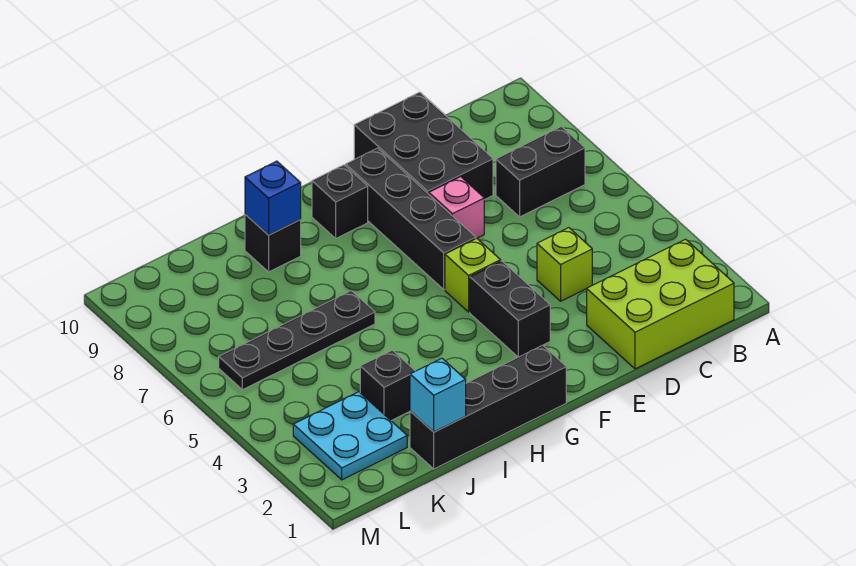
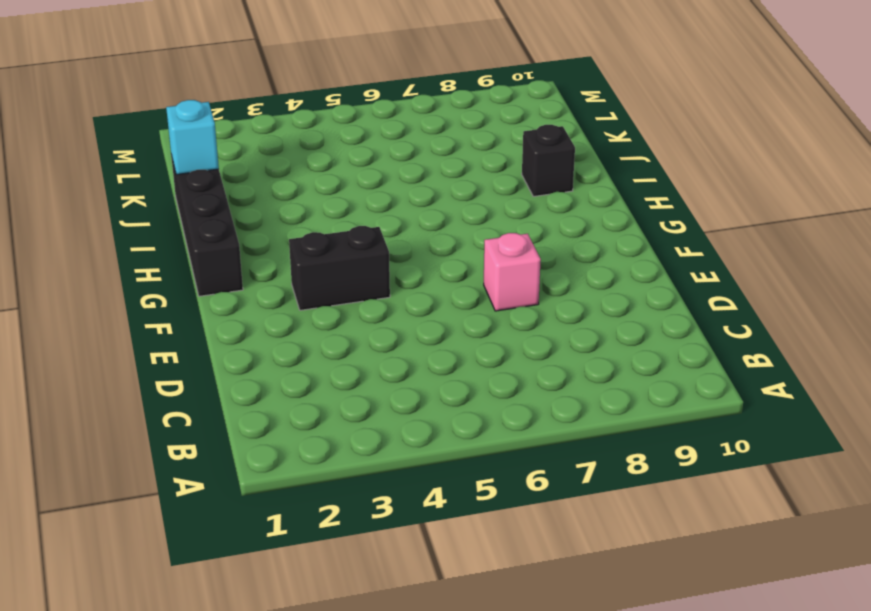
none -> lime brick B1:D2 level 1
none -> black brick B7:C7 level 1
none -> lime brick D4 level 1

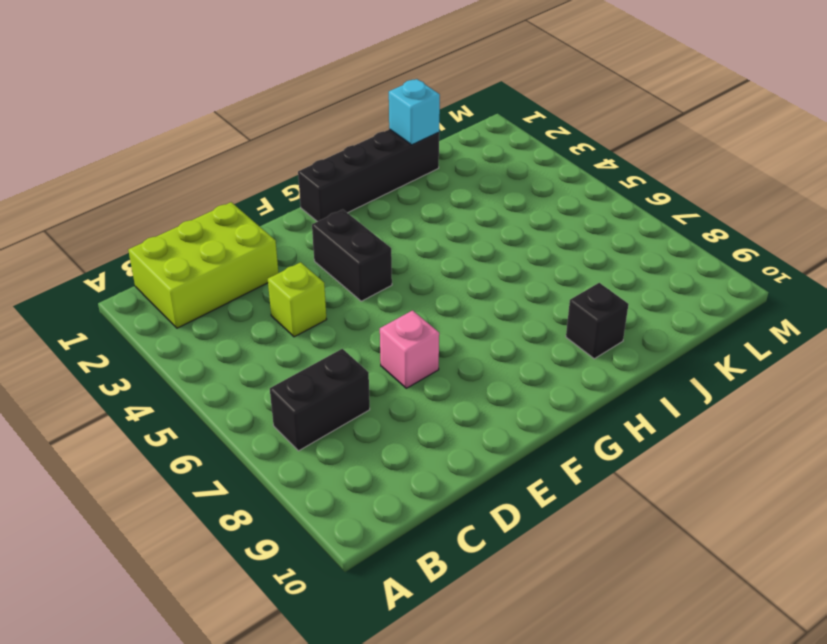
none -> black brick D8:E10 level 1
none -> lime brick F5 level 1
none -> black brick F6:F9 level 1

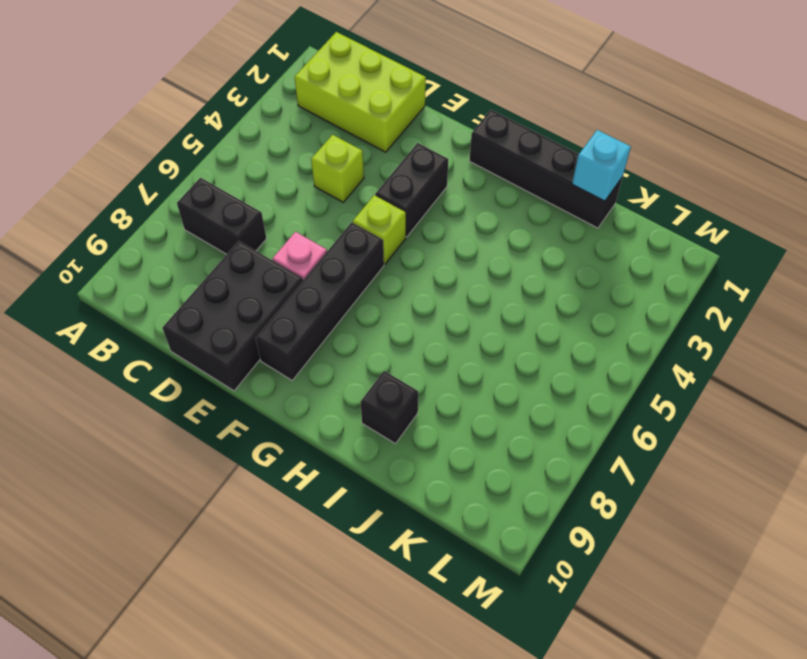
none -> black brick G9 level 1
none -> black plate I6:L6 level 1
none -> black brick J3 level 1

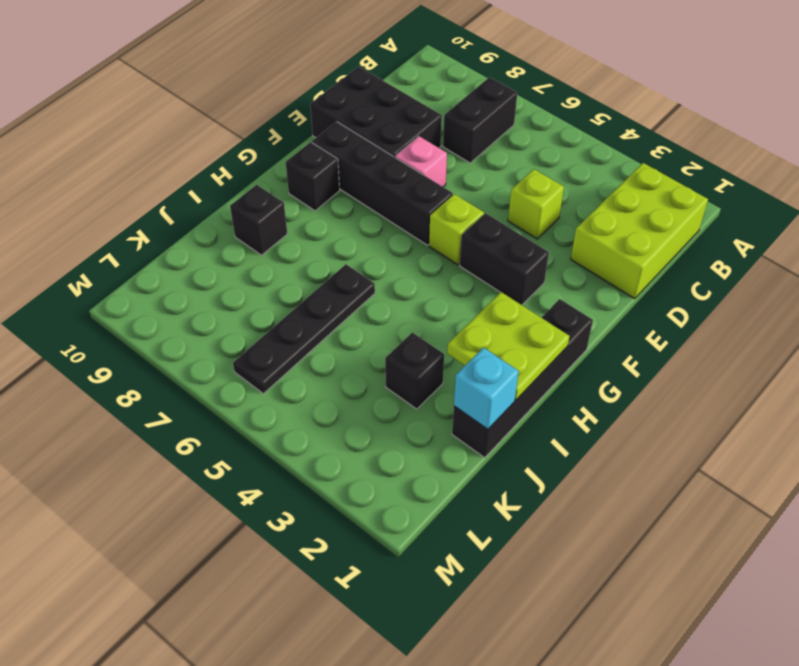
lime plate H1:I2 level 2 -> none
none -> cyan plate K2:L3 level 1
none -> blue brick I9 level 2

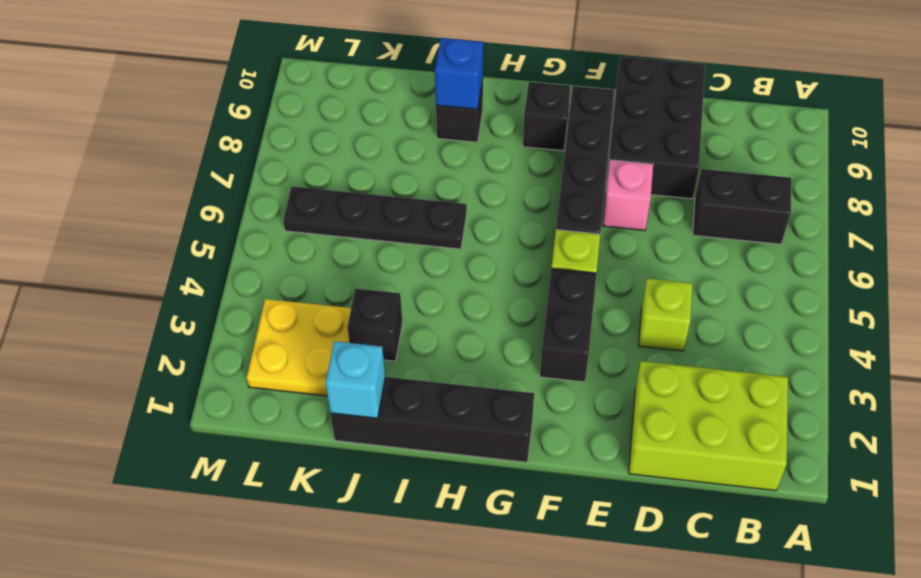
yellow plate K2:L3 level 1 -> cyan plate K2:L3 level 1

